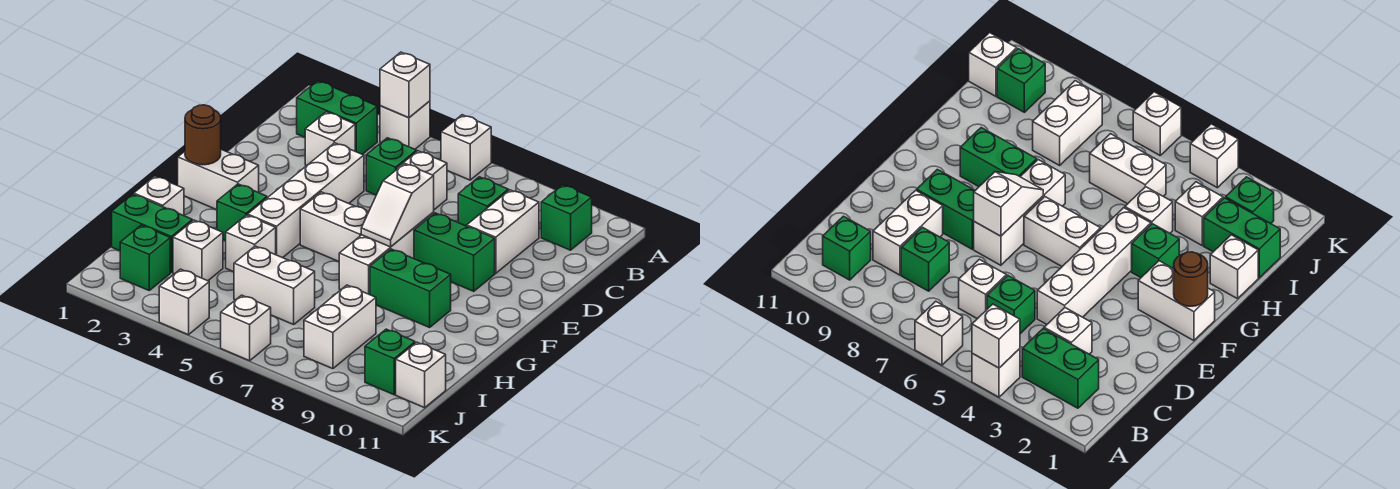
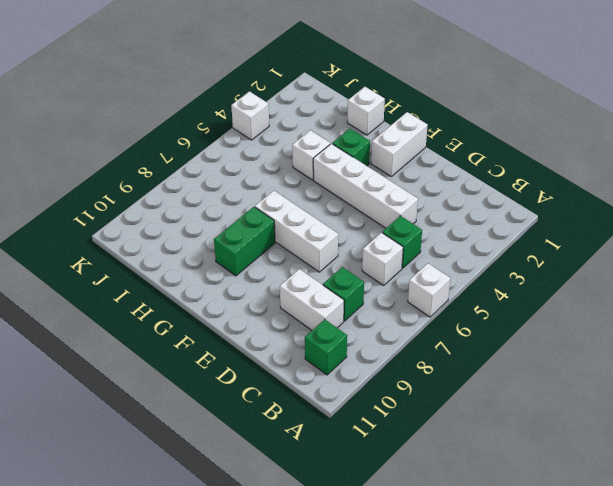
none -> white brick A4 level 1
none -> green brick B2:B3 level 1
none -> white brick C3 level 1
none -> green brick E8:E9 level 1

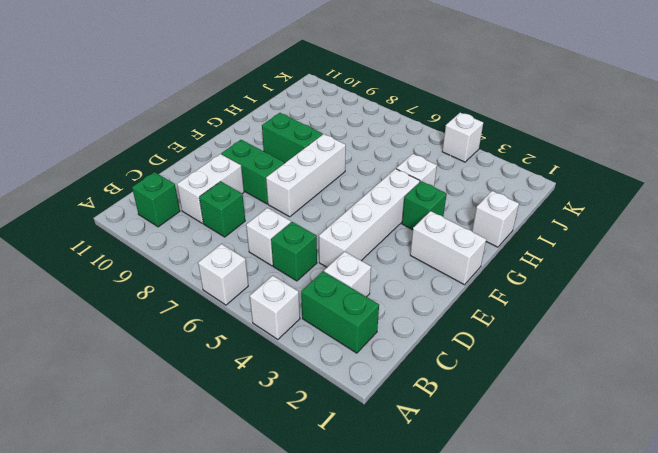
none -> white brick F5:F6 level 1
none -> green brick I1:I2 level 1
none -> white brick I3 level 1
none -> white brick I5:I6 level 1

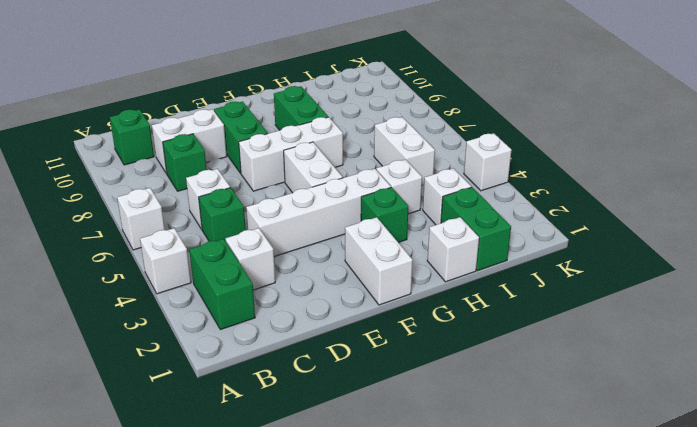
none -> white brick I8:J8 level 1
none -> green brick J2 level 1
none -> green brick J10 level 1
none -> white brick J11 level 1

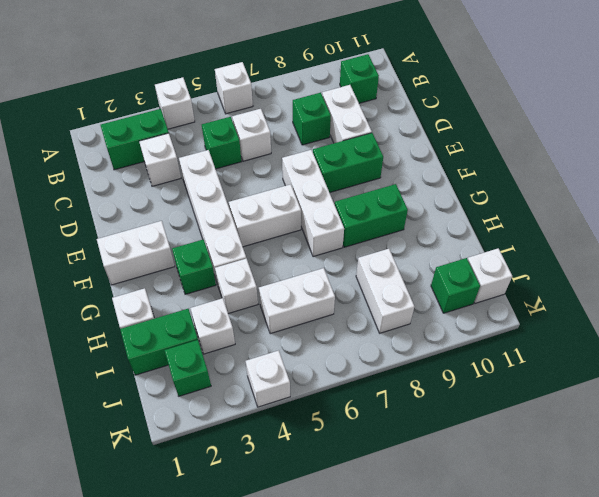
none -> white brick K6 level 1
none -> white brick A4 level 2
none -> white slope E7:F7 level 2 top E
none -> brown round brick F1 level 2

